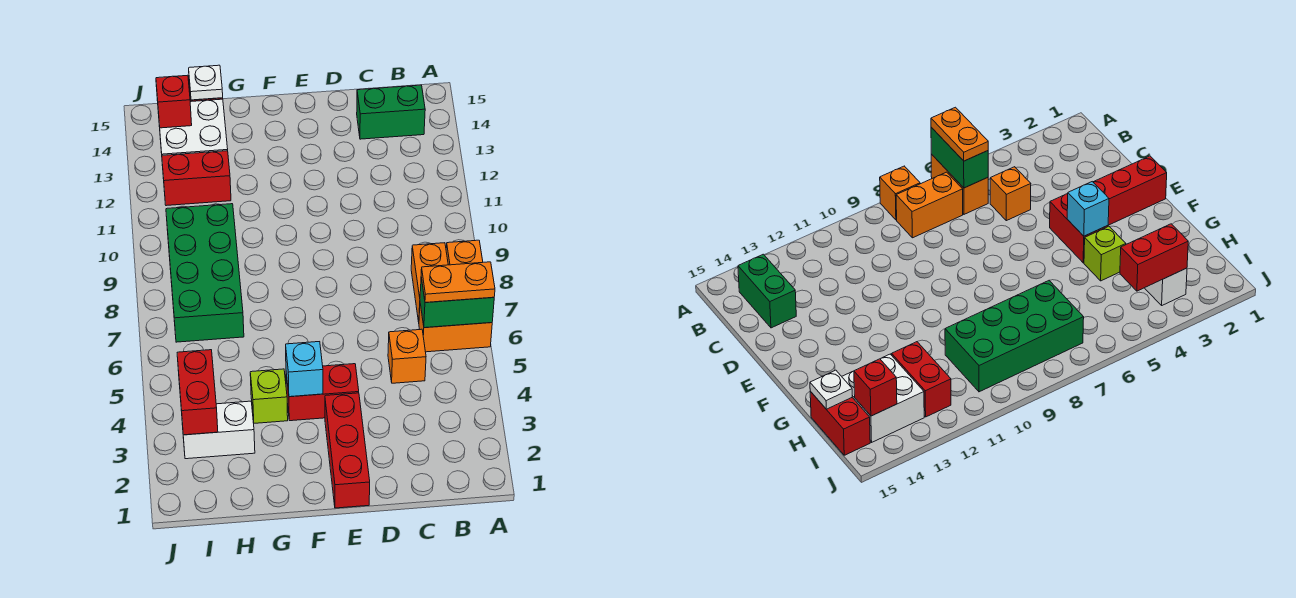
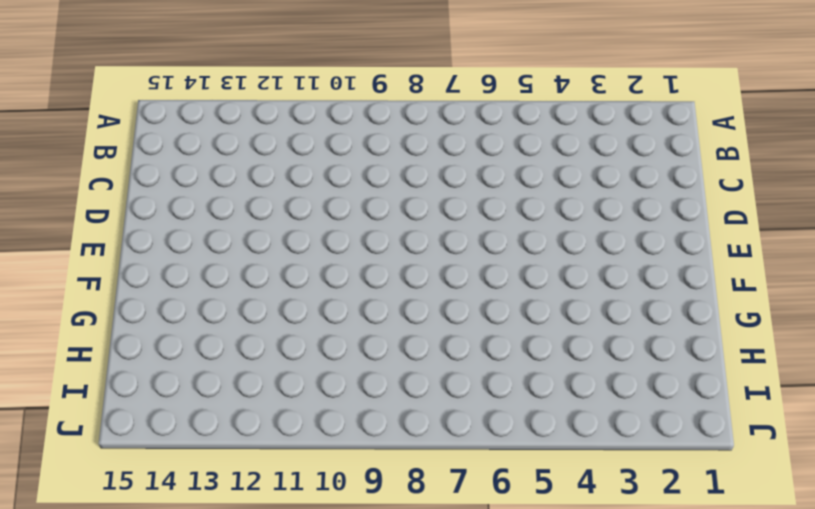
none -> orange brick A6:B6 level 1
none -> orange brick A8 level 1
none -> orange brick B7:B8 level 1

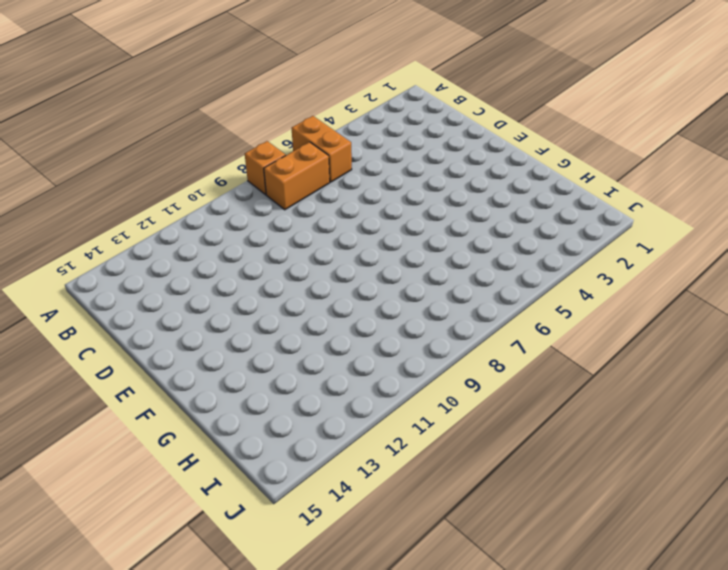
none -> green brick B14:C14 level 1
none -> orange brick C5 level 1
none -> red brick E1:E3 level 1

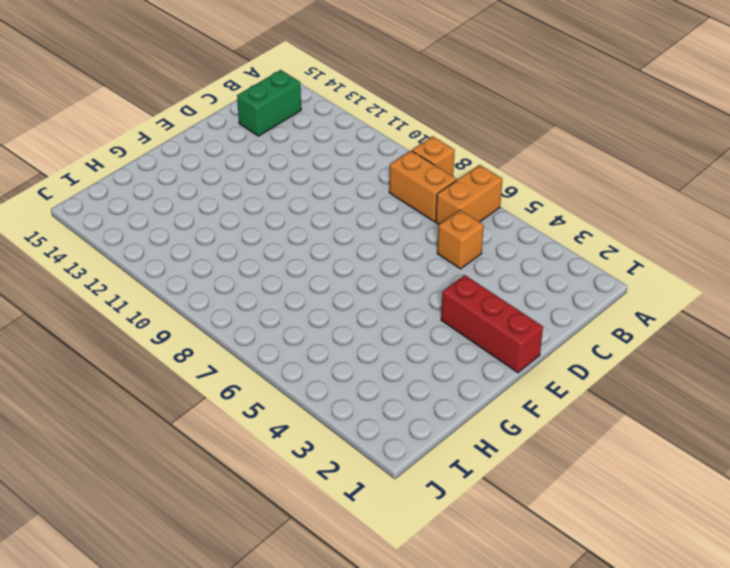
none -> red brick E4:F4 level 1
none -> lime brick G4 level 1
none -> white brick H3:I3 level 1

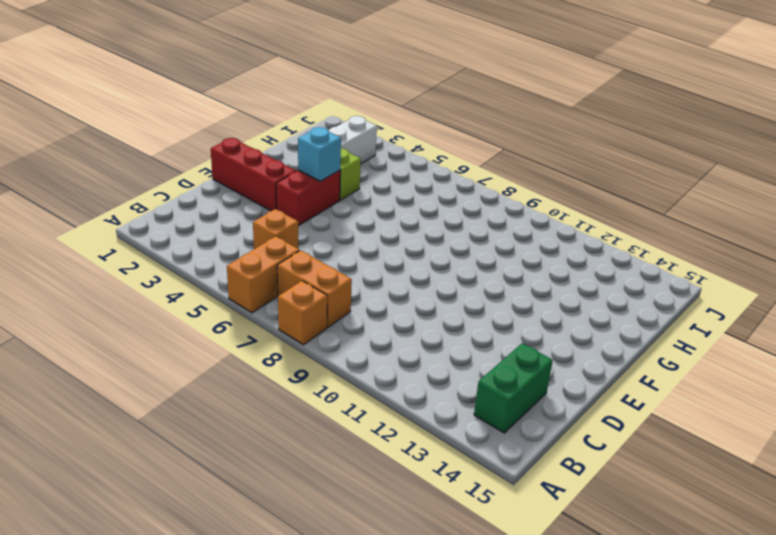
none -> green brick H7:I10 level 1
none -> red brick H12:I12 level 1
none -> white brick H13:I14 level 1

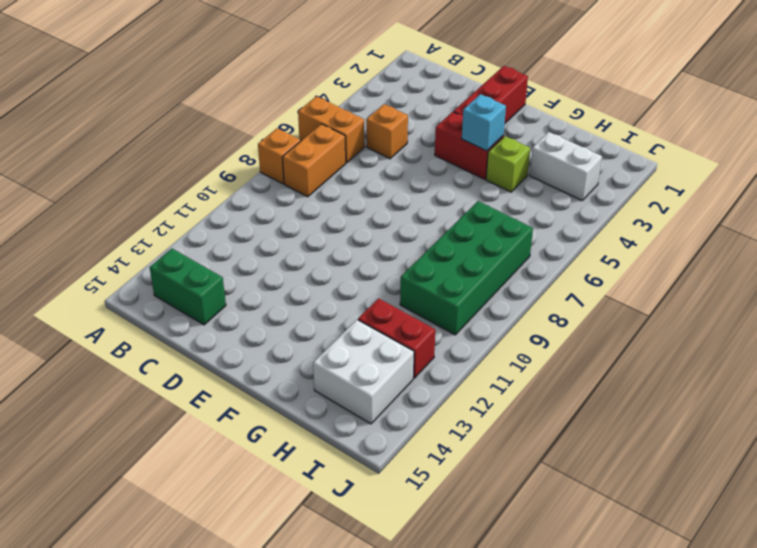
none -> red brick H15:I15 level 1
none -> green brick A6:B6 level 2
none -> white plate H15 level 2

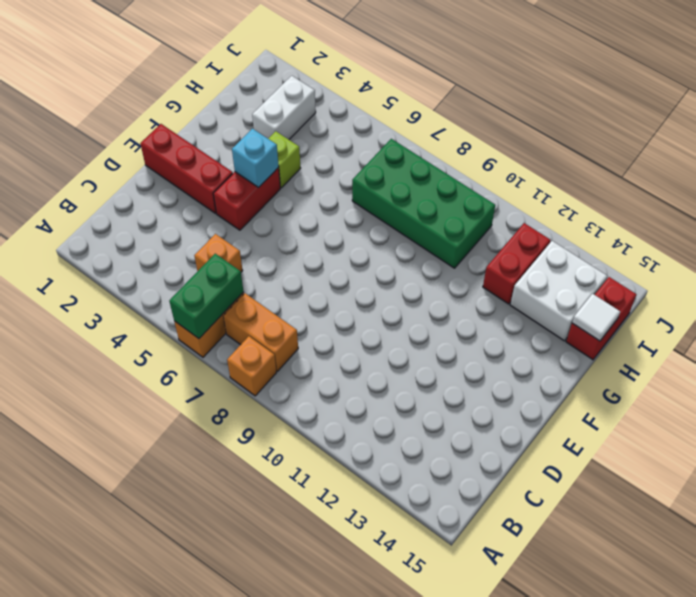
white tile H15 level 2 -> white plate H15 level 2
none -> green brick B14:C14 level 1
none -> red brick I3:I4 level 2
none -> red brick I14 level 2

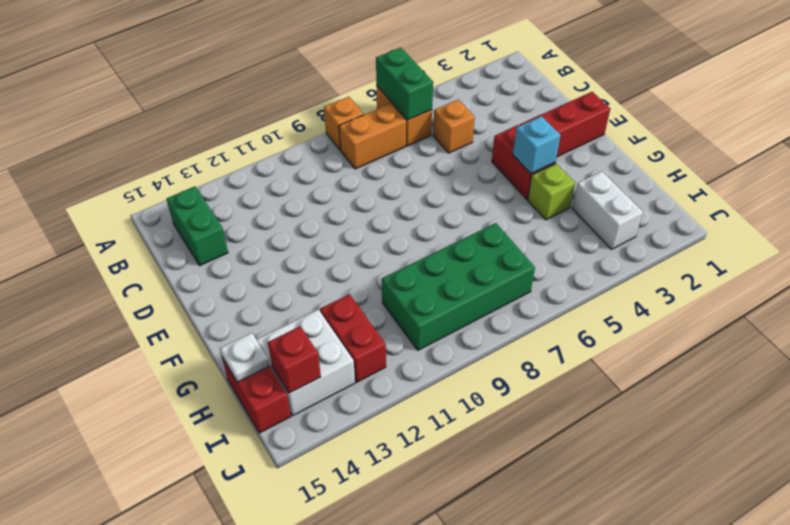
none -> red brick I3:I4 level 2
none -> orange plate A6:B6 level 3

